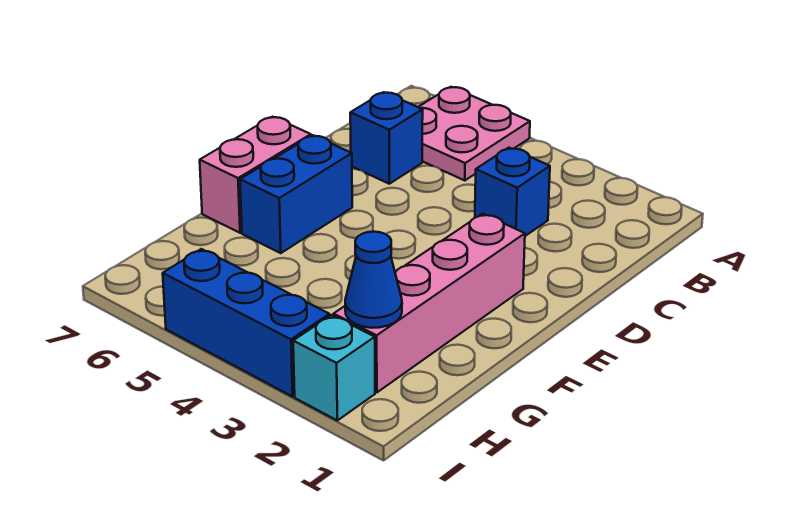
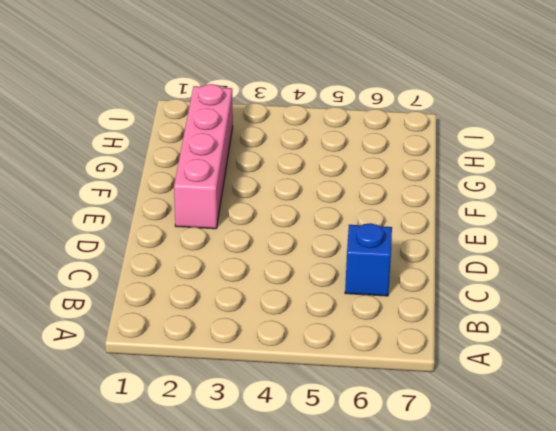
none -> pink plate A5:B6 level 1
none -> blue brick C3 level 1

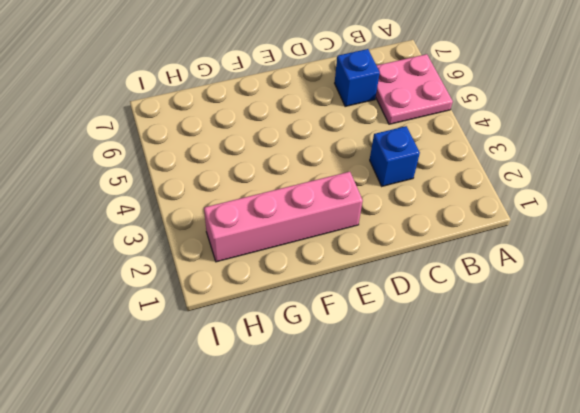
none -> blue brick E6:F6 level 1
none -> pink brick E7:F7 level 1

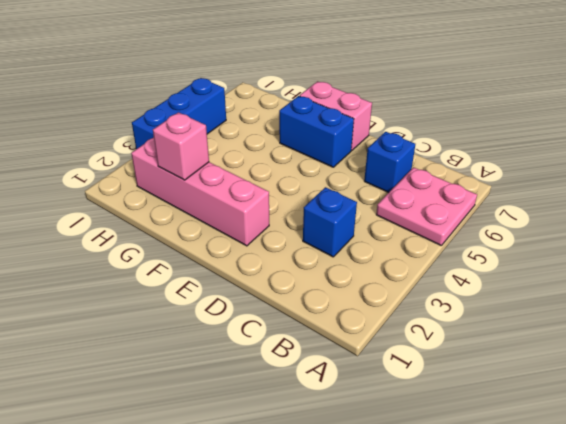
pink brick G2 level 2 -> none
none -> cyan brick I2 level 1
none -> blue cone H2 level 2

